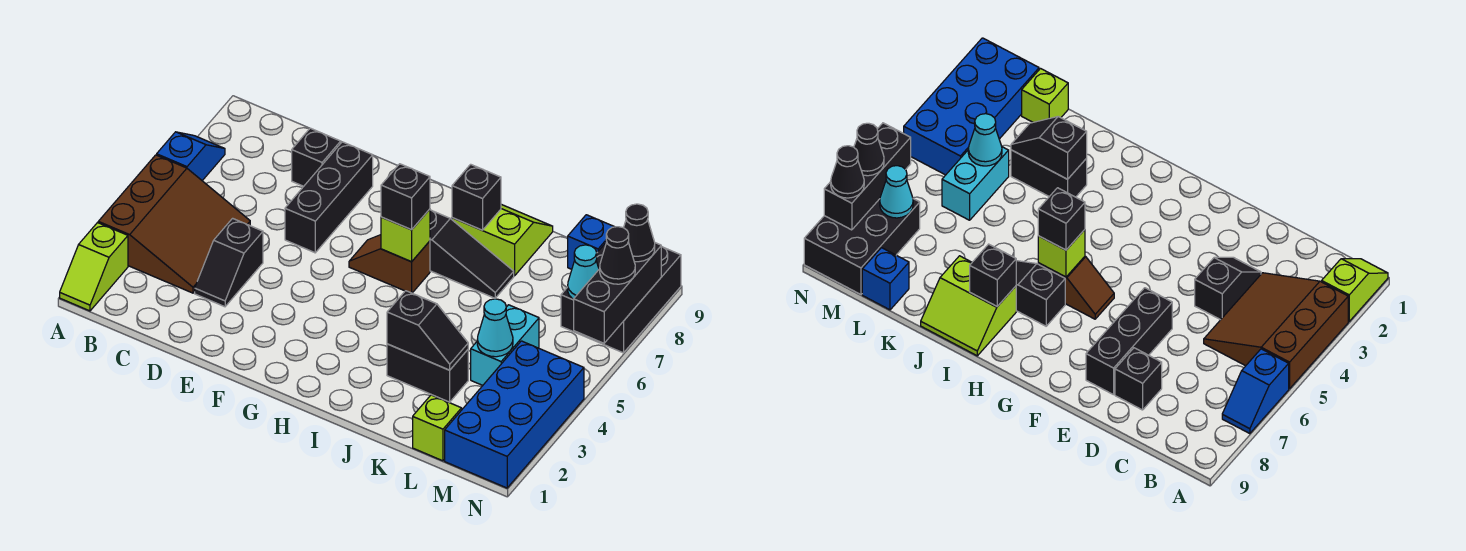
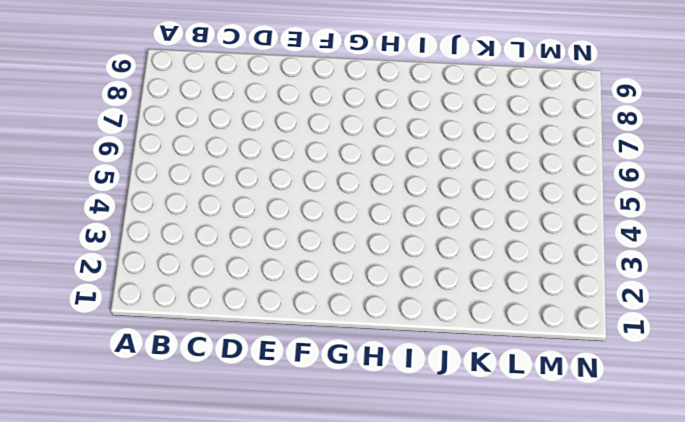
none -> lime slope A1:A2 level 1 top 2
none -> brown slope A3:C5 level 1 top A
none -> blue slope A6:A7 level 1 top 6

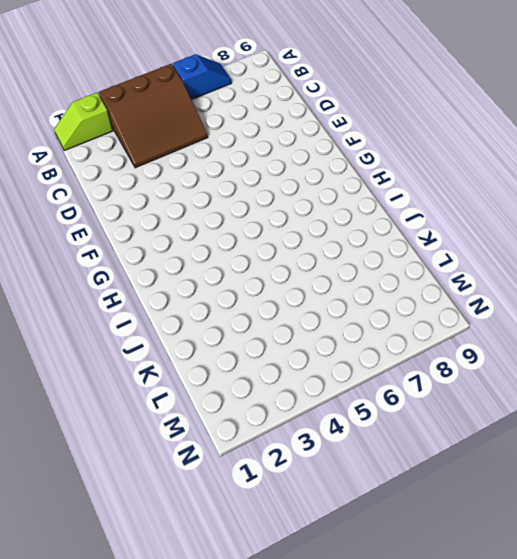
none -> black slope D3:D4 level 1 top 4
none -> black brick D8 level 1
none -> black brick E6:E8 level 1

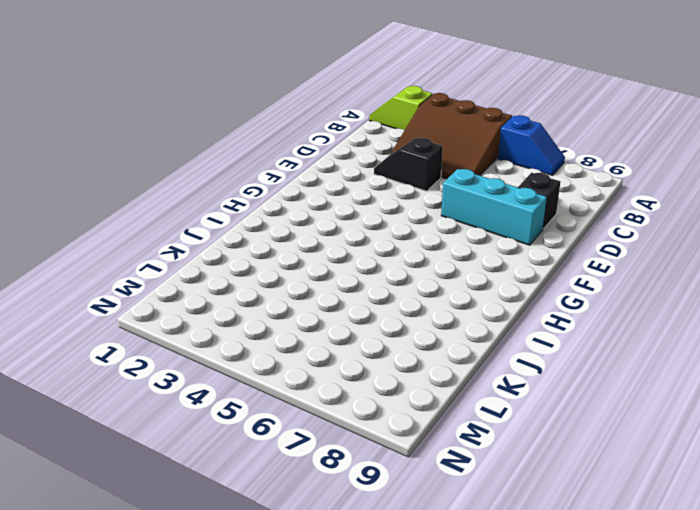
cyan brick E6:E8 level 1 -> black brick E6:E8 level 1
none -> brown slope G6:H6 level 1 top H
none -> black slope H7:J7 level 1 top H
none -> lime slope I8:J9 level 1 top 8

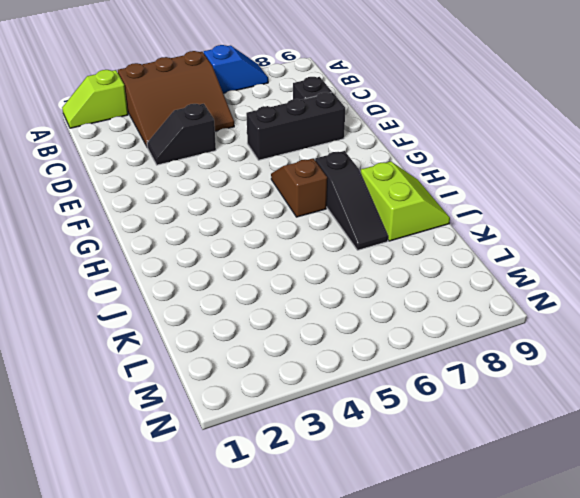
none -> black brick J3:K3 level 1
none -> lime brick L1 level 1
none -> cyan brick L4:L5 level 1

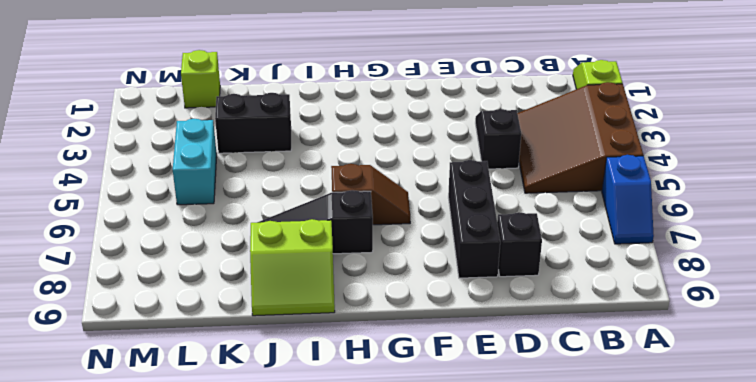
none -> blue brick L9 level 1
none -> blue brick M1:N4 level 1
none -> black brick M7:N9 level 1

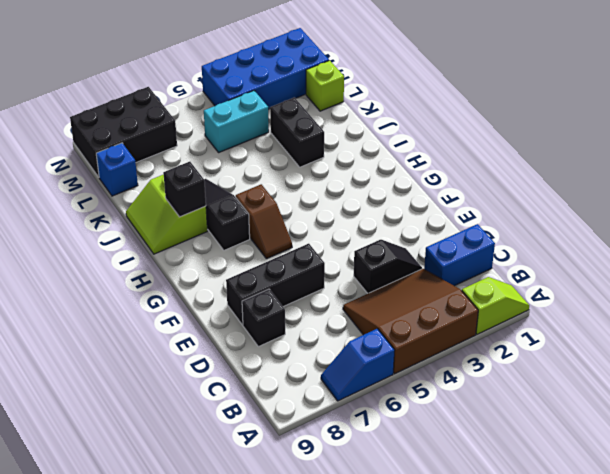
blue brick C1:C2 level 1 -> none
none -> lime brick H6 level 2
none -> black slope J3:K3 level 2 top J
none -> cyan cone L4 level 2

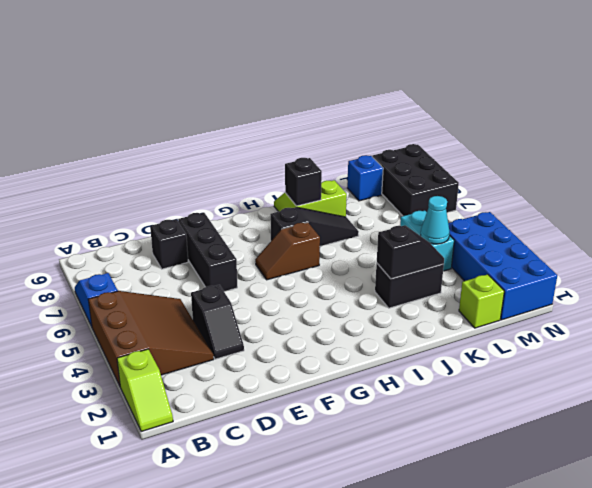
none -> lime brick H6 level 2
none -> cyan cone M7 level 2
none -> black brick N6:N8 level 2

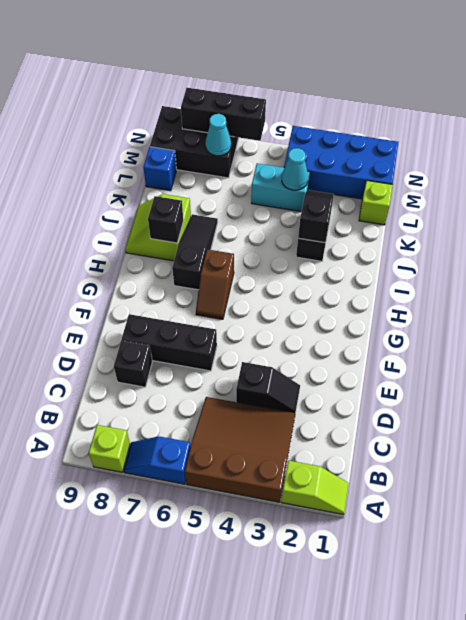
lime brick A8 level 1 -> lime brick H6 level 2
none -> black brick H6 level 3
none -> black cone N7 level 3
none -> black cone N8 level 3

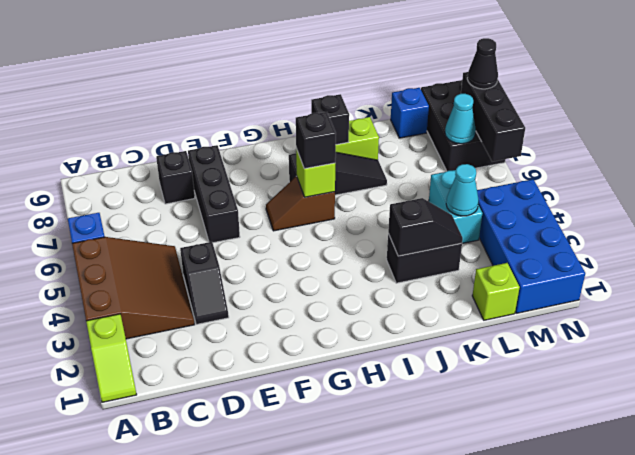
none -> black cone N7 level 3

